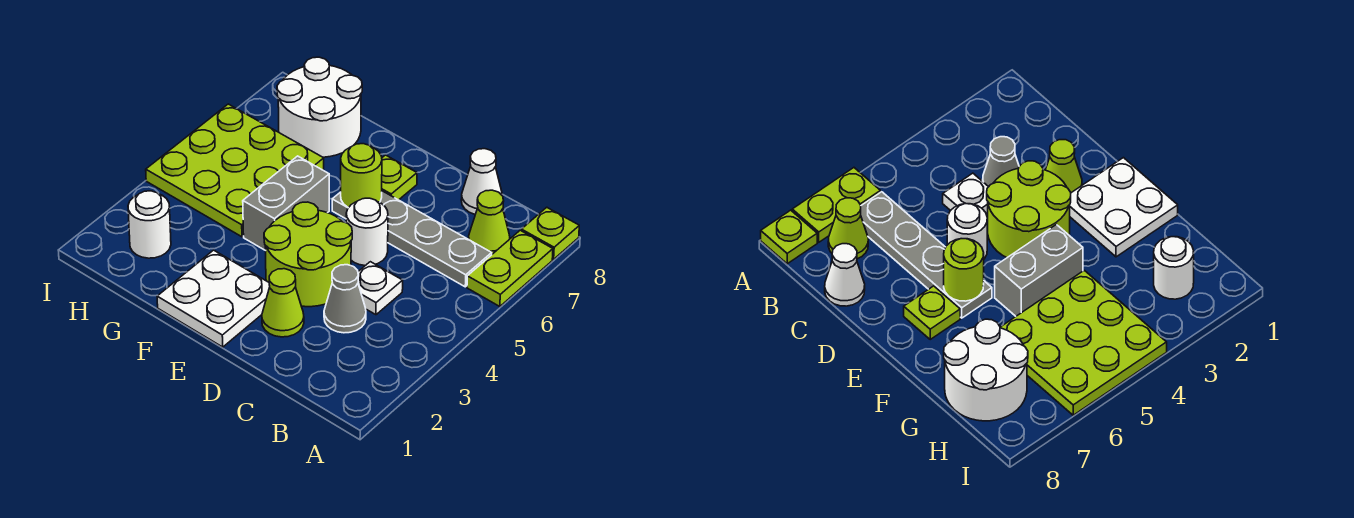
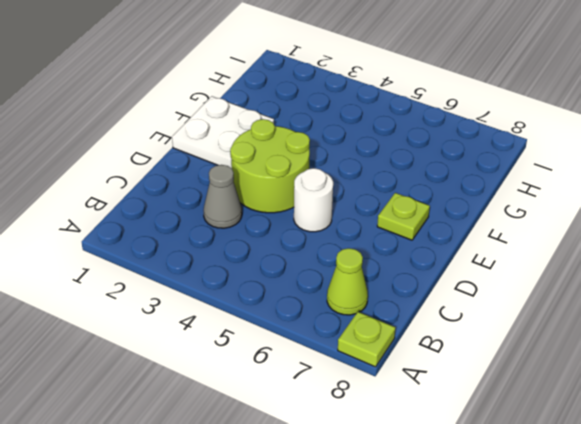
none -> lime plate A6:A7 level 1
none -> grey plate B6:E6 level 1
none -> white plate C4 level 1

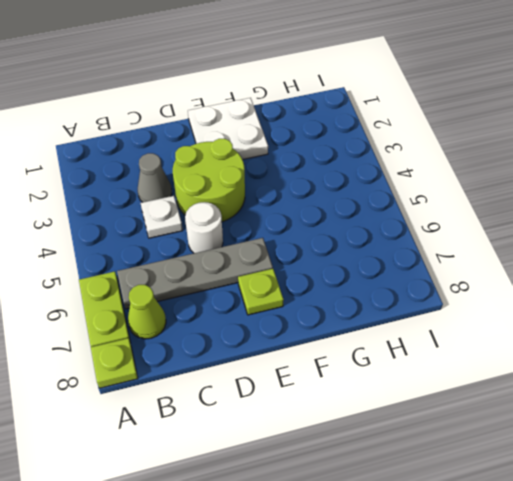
none -> white cone C8 level 1
none -> lime cone D2 level 1
none -> grey brick F4:F5 level 1

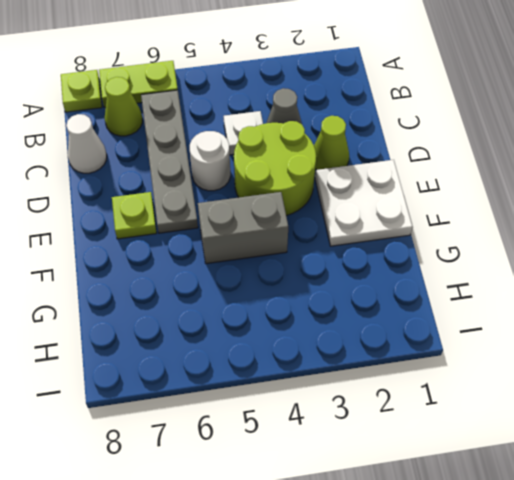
none -> lime plate G4:I6 level 1
none -> white round brick G7:H8 level 1
none -> white round brick H2 level 1

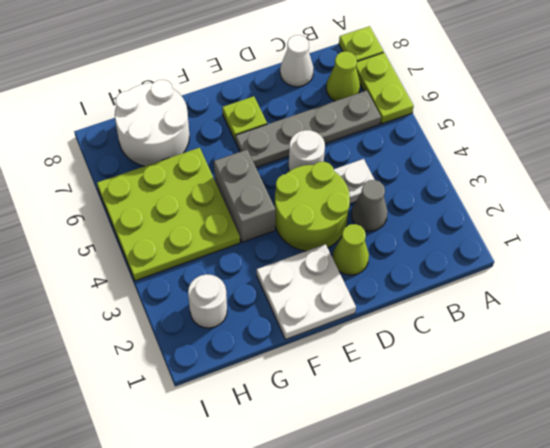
none -> lime round brick E6 level 2

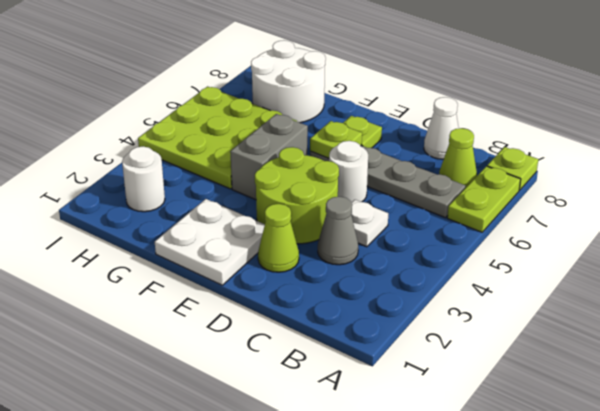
lime plate E6 level 2 -> lime round brick E6 level 2

